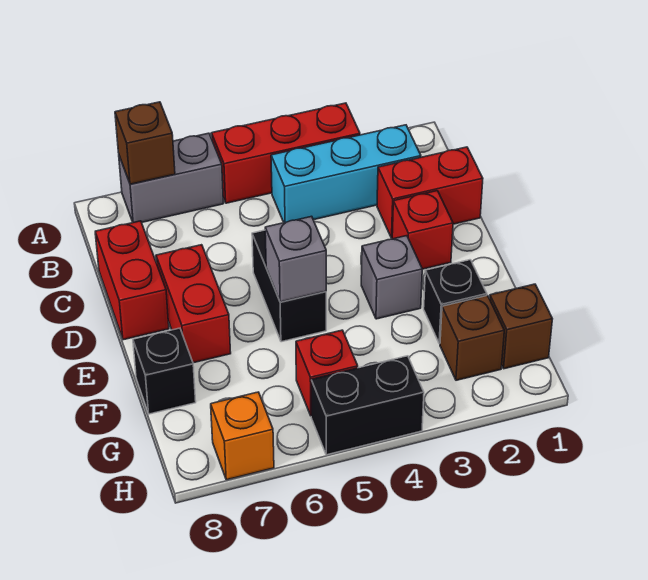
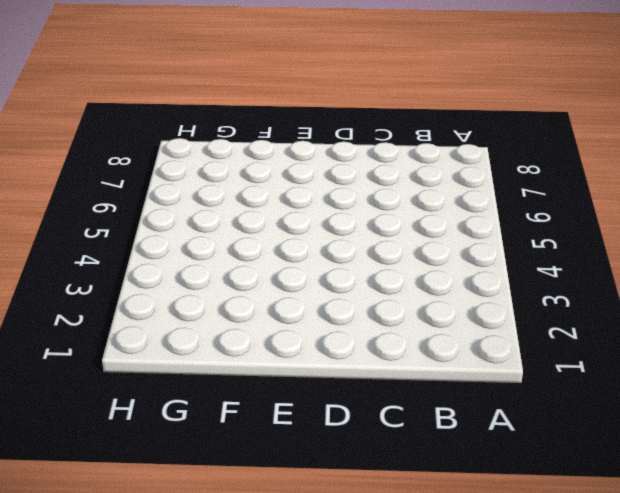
none -> red brick A3:A5 level 1
none -> grey brick A6:A7 level 1
none -> cyan brick B2:B4 level 1

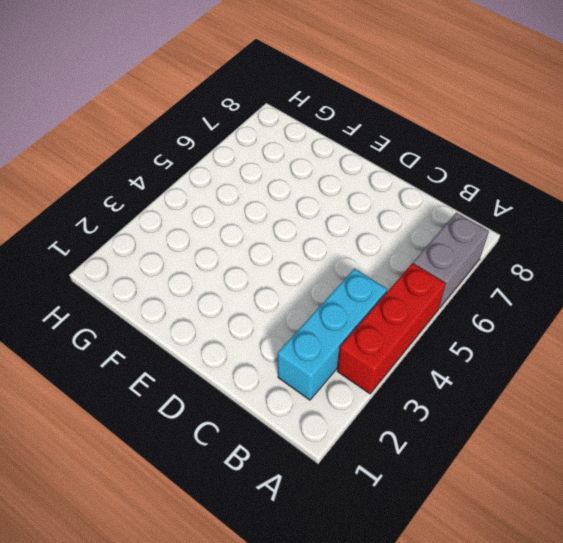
none -> red brick C1:C2 level 1
none -> red brick C8:D8 level 1
none -> red brick D2 level 1

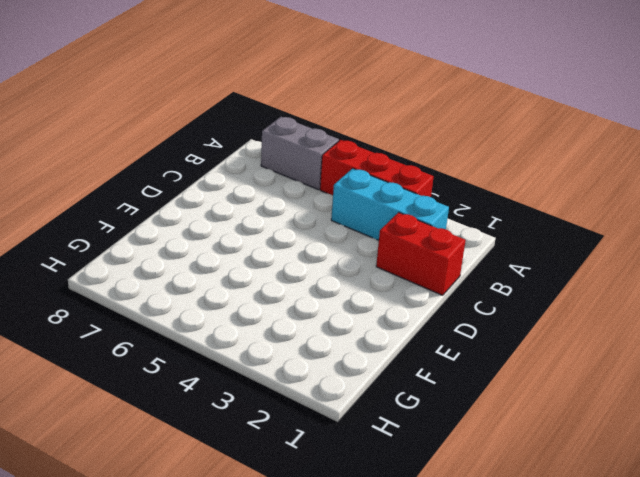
none -> red brick C8:D8 level 1
none -> red brick D2 level 1
none -> black brick D5:E5 level 1

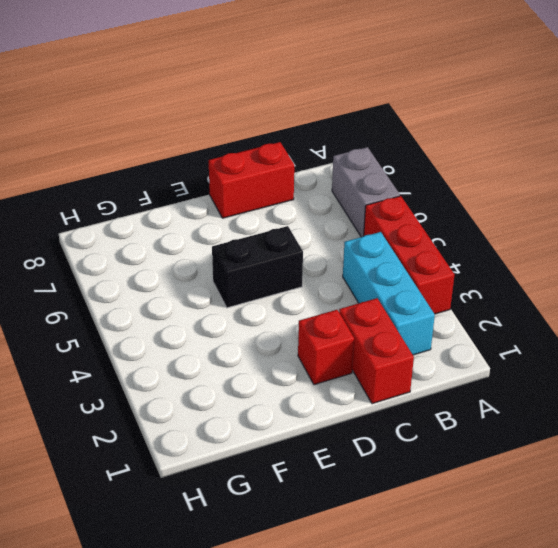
none -> red brick D7:E7 level 1
none -> grey brick E3 level 1
none -> black brick F2 level 1

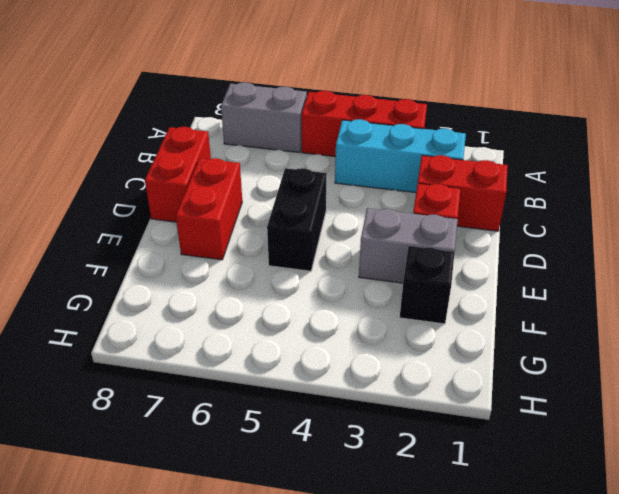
grey brick E2:E3 level 1 -> grey brick E3 level 1
none -> black brick F8 level 1
none -> brown brick G1 level 1
none -> brown brick G2 level 1

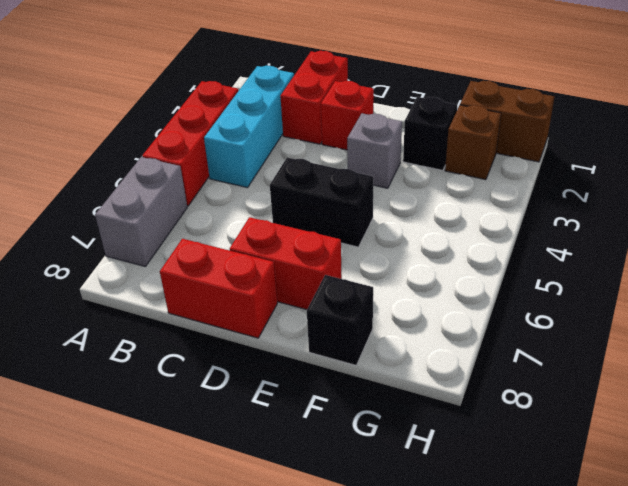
brown brick G1:H1 level 1 -> brown brick G1 level 1
none -> red brick G5 level 1
none -> black brick H4:H5 level 1
none -> orange brick H7 level 1

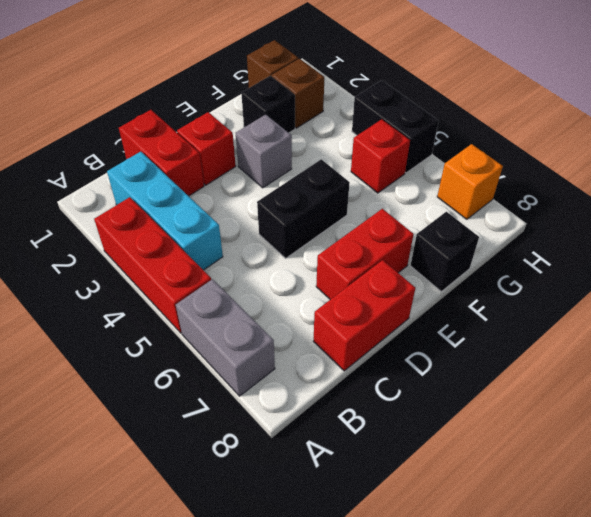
none -> brown brick A7 level 2
none -> grey brick E5 level 2

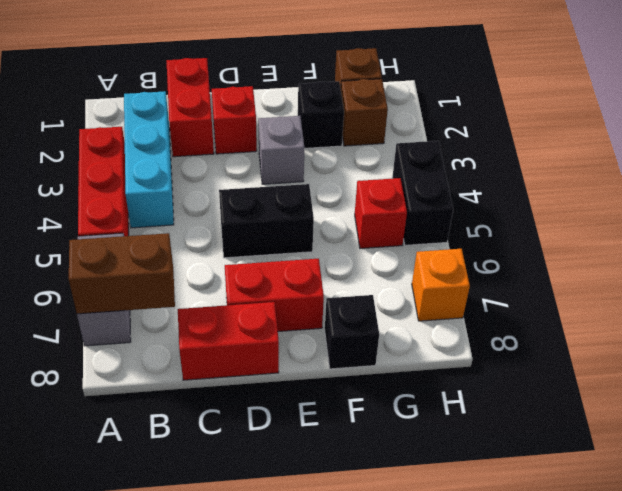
brown brick A7:B7 level 2 -> brown brick A7 level 2
none -> grey brick E5 level 2

